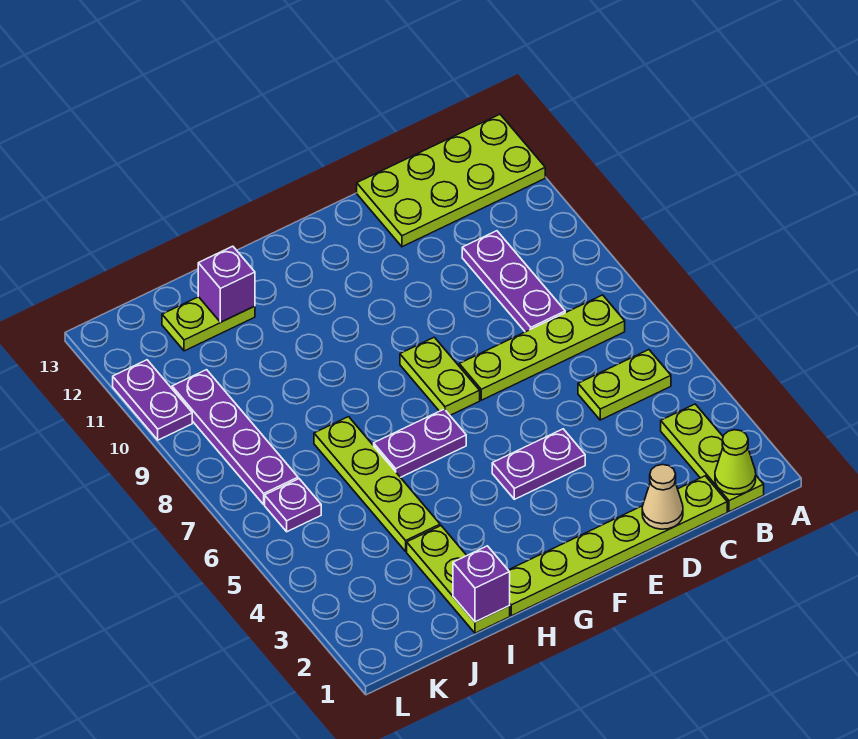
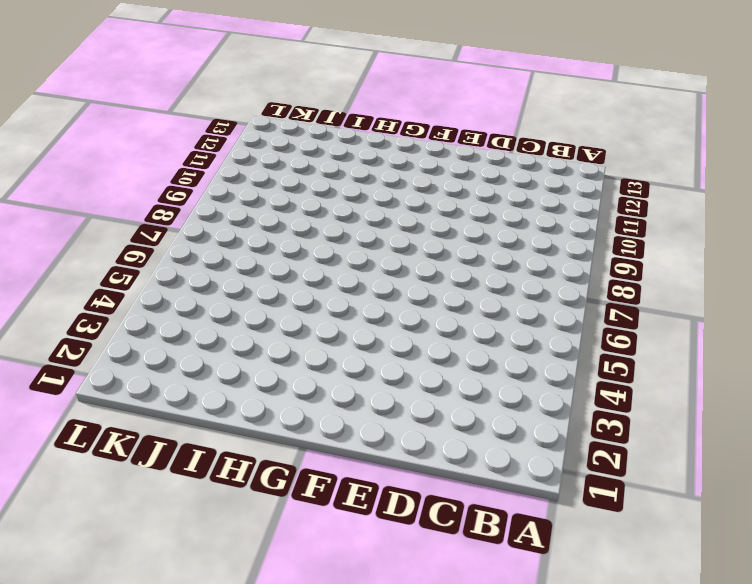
none -> lime plate A12:D13 level 1
none -> lime plate B1:B3 level 1
none -> lime plate B5:C5 level 1

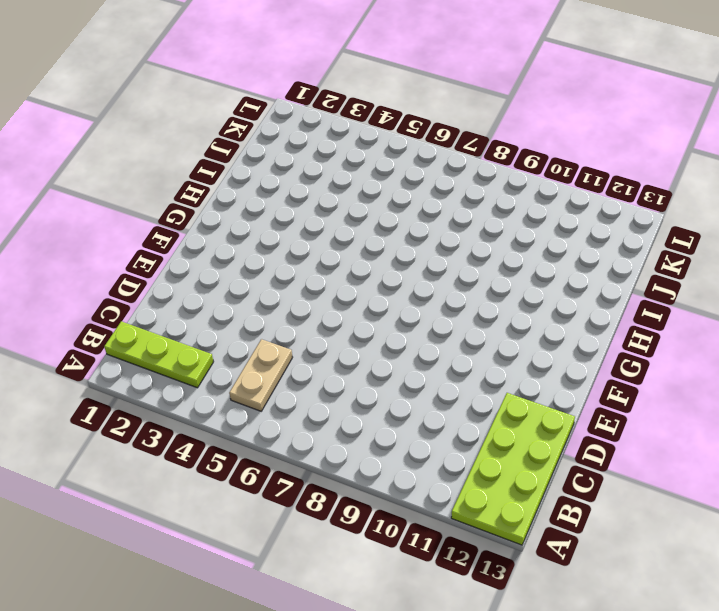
tan plate B5:C5 level 1 -> lime plate B5:C5 level 1
none -> lime plate B7:E7 level 1
none -> lime plate C1:H1 level 1
none -> purple plate C8:C10 level 1

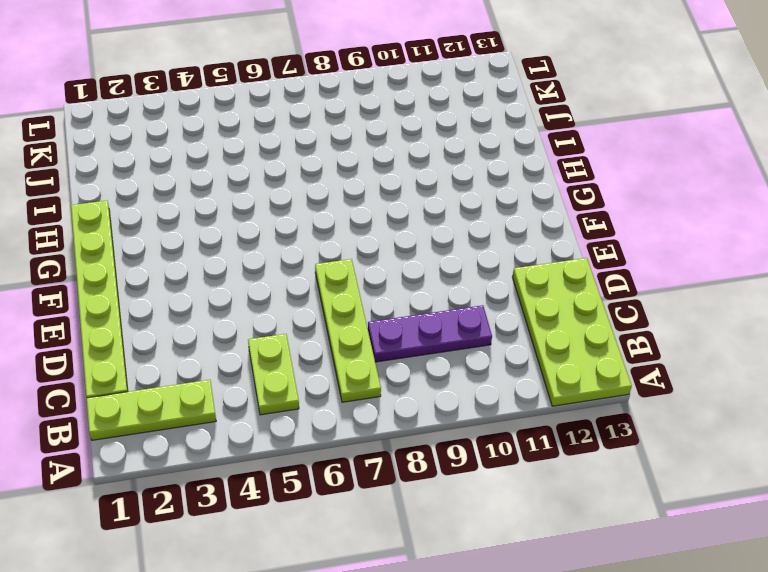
none -> purple plate E4:F4 level 1
none -> lime plate F7:F8 level 1
none -> purple plate G6:H6 level 1

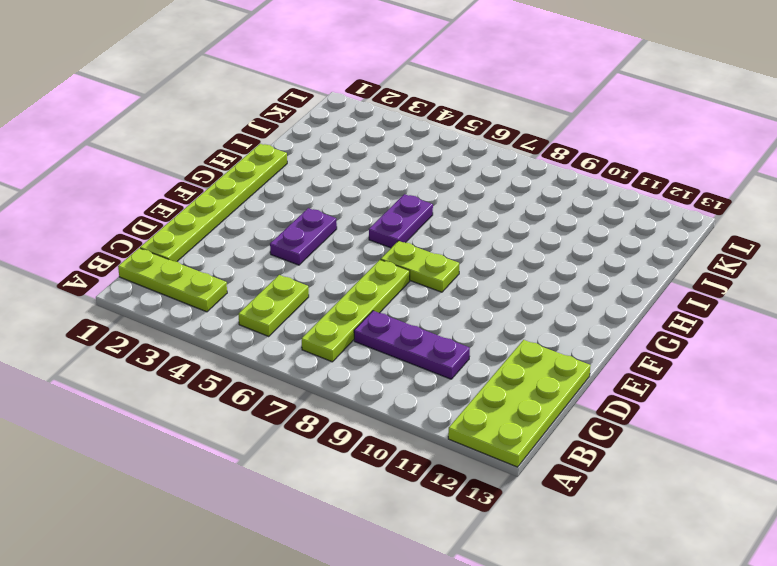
none -> lime plate I1:I3 level 1
none -> lime plate I4:I7 level 1
none -> lime plate I12:J12 level 1

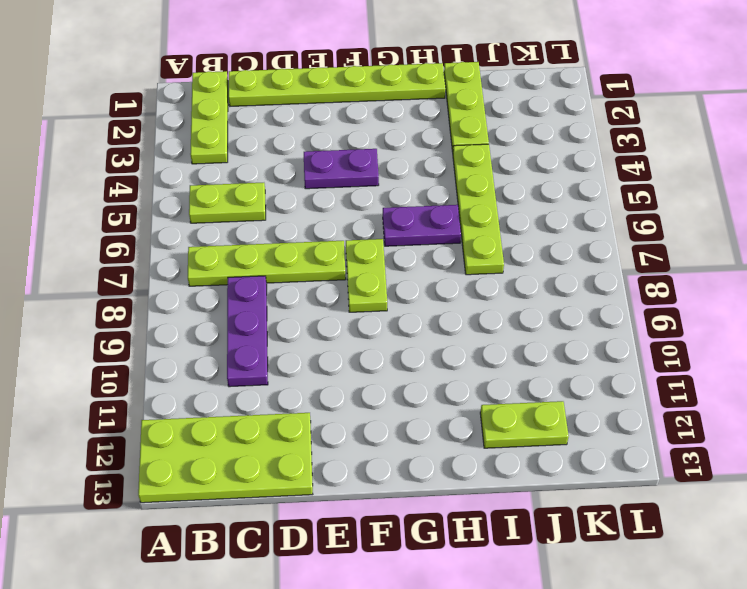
none -> purple plate K6 level 1
none -> purple plate K7:K10 level 1
none -> purple plate L10:L11 level 1

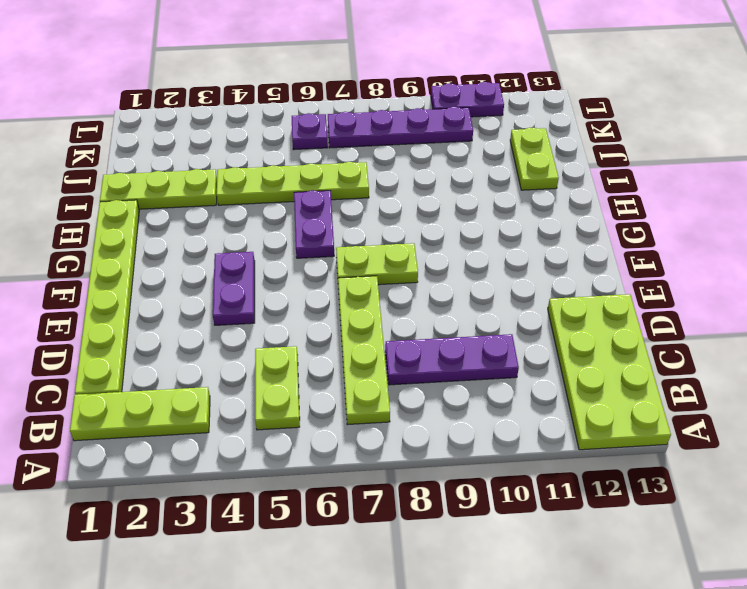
none -> lime cone B1 level 2
none -> tan cone D1 level 2
none -> purple brick I1 level 2

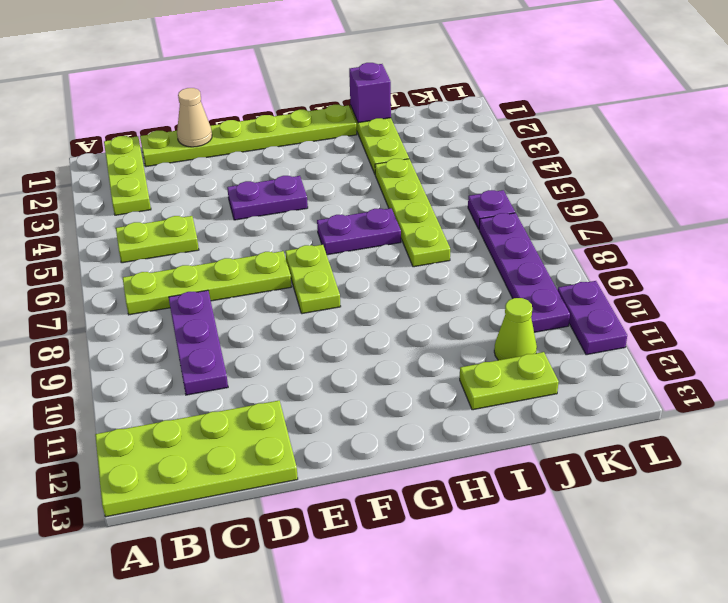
lime cone J11 level 1 -> lime cone B1 level 2
none -> purple brick I12 level 2

